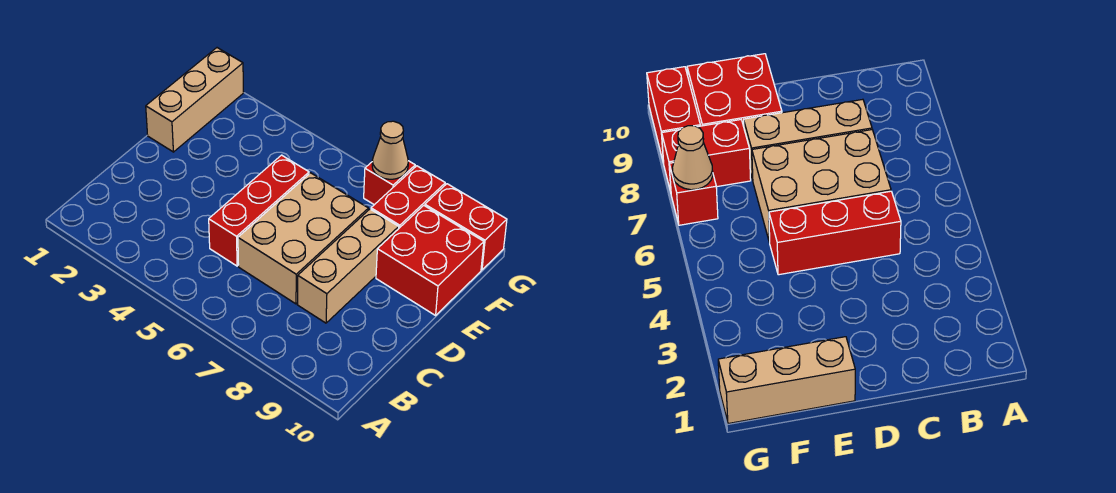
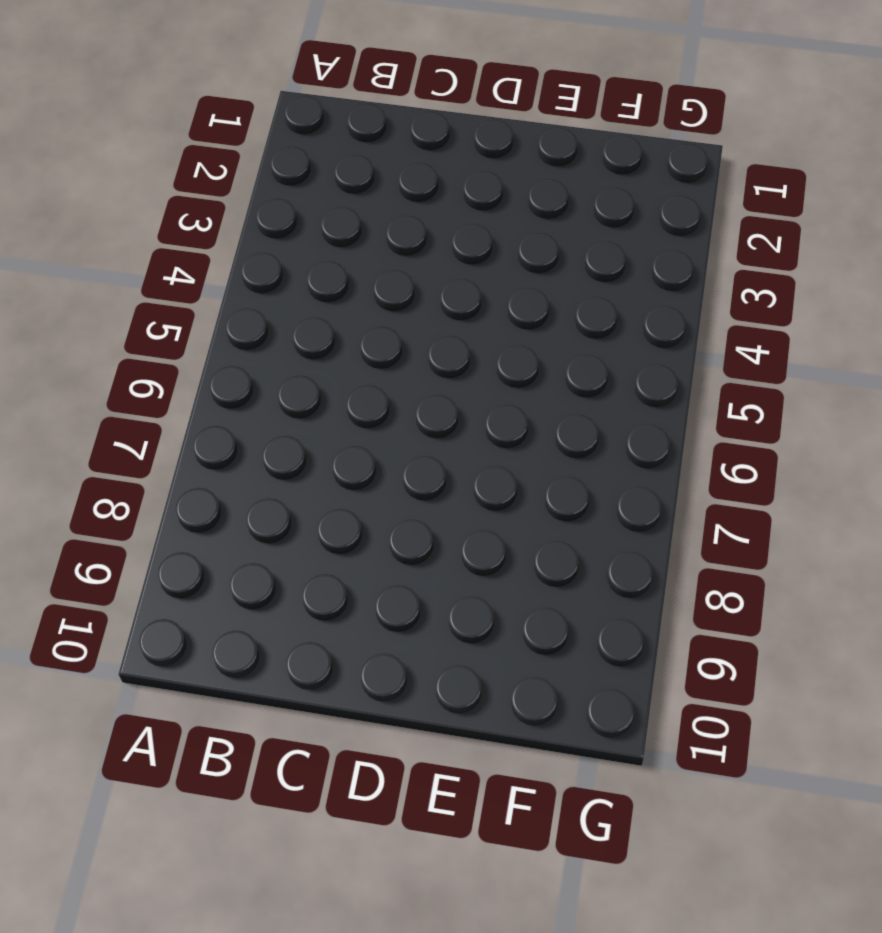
none -> red brick C5:E5 level 1
none -> tan brick C6:E7 level 1

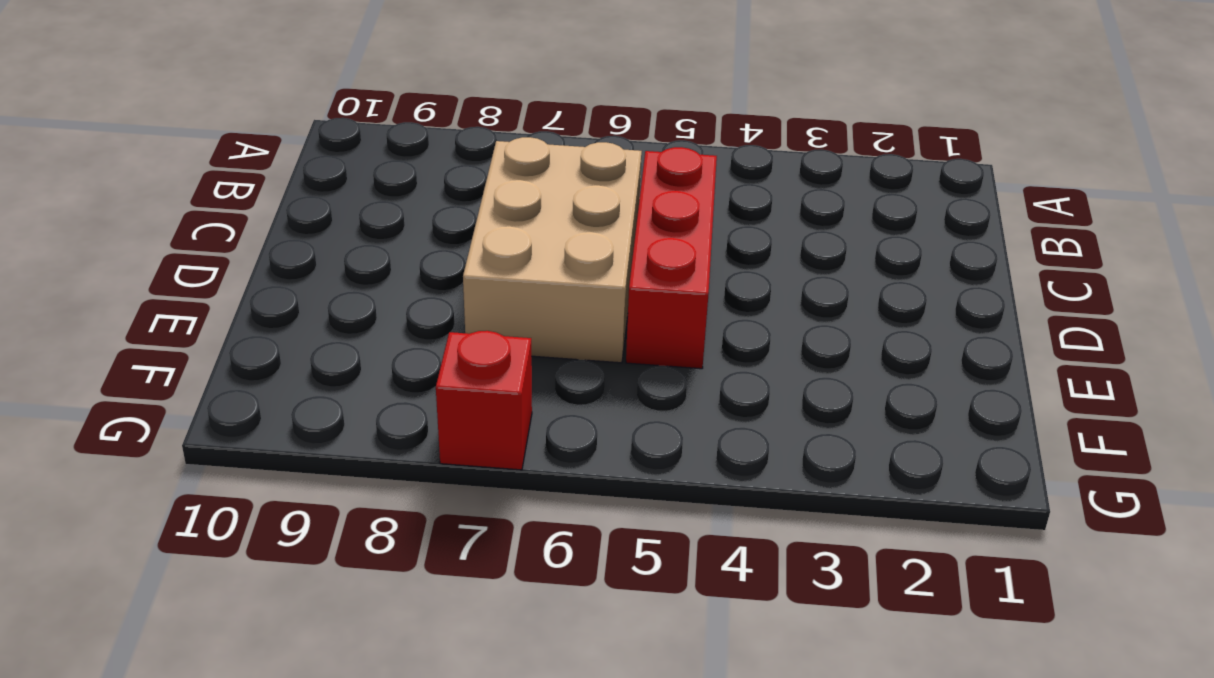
none -> tan brick C8:E8 level 1
none -> tan brick E1:G1 level 1

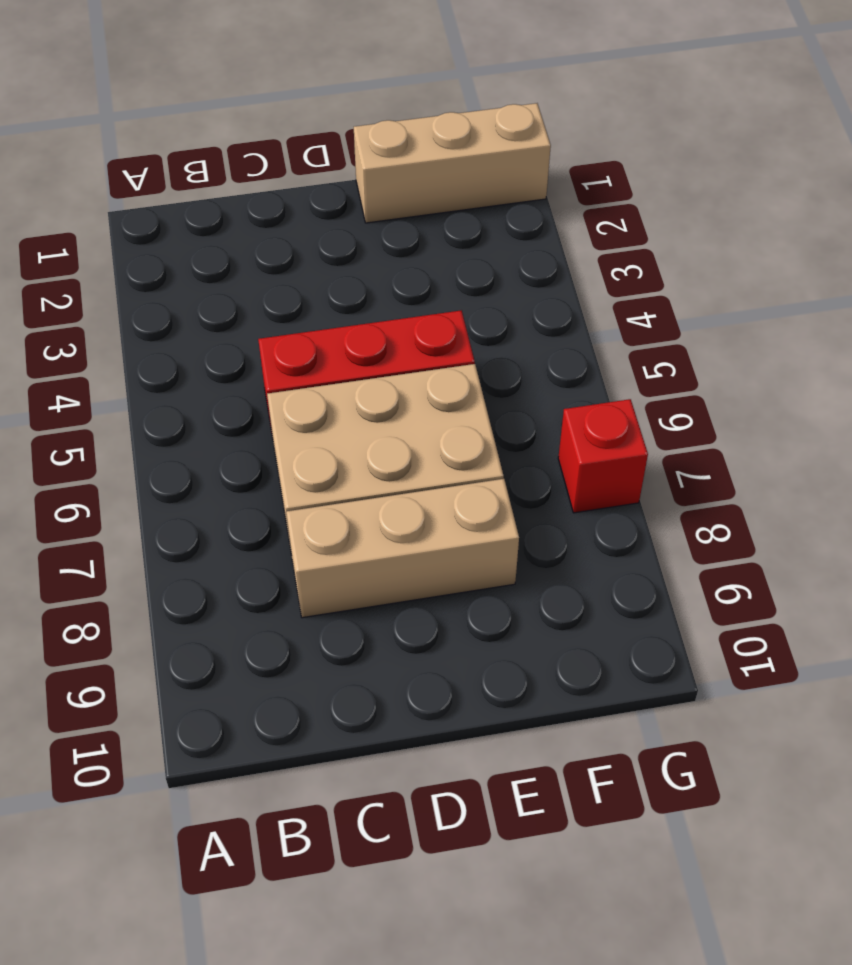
none -> red brick E9:F10 level 1
none -> red brick F8:G8 level 1

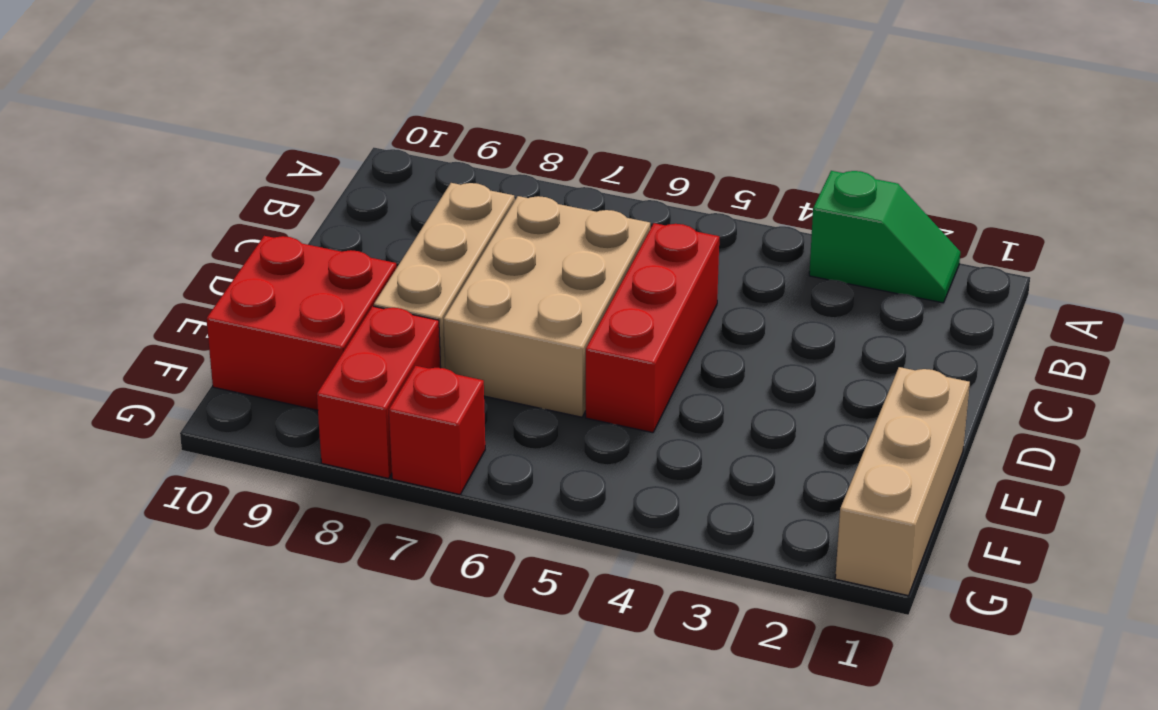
green slope A2:A3 level 1 top 3 -> none
none -> red brick G9:G10 level 1
none -> tan cone G7 level 2

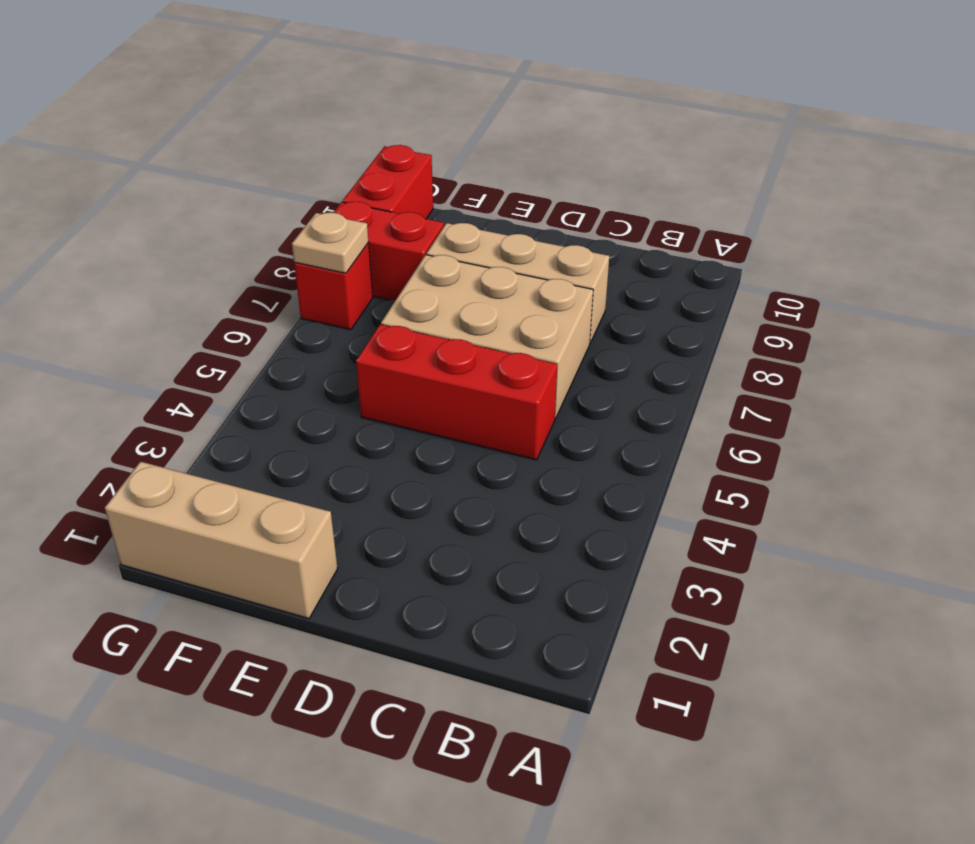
tan plate G7 level 2 -> tan cone G7 level 2
none -> red brick E9:F10 level 1

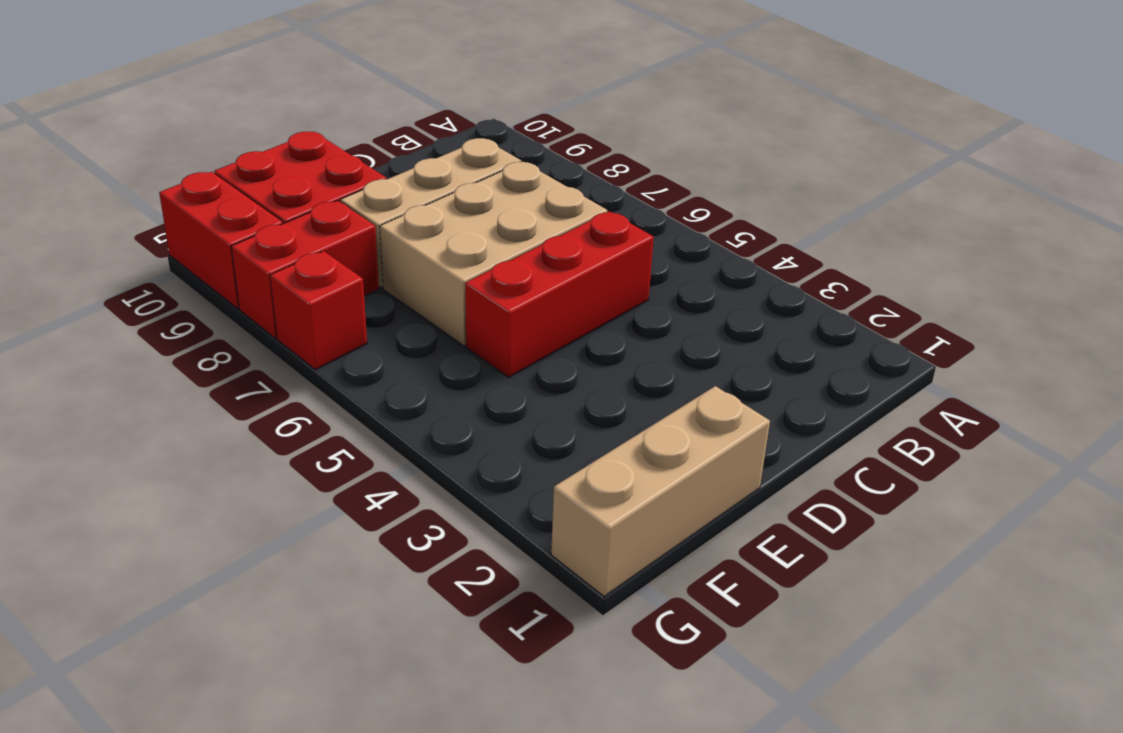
none -> tan cone G7 level 2

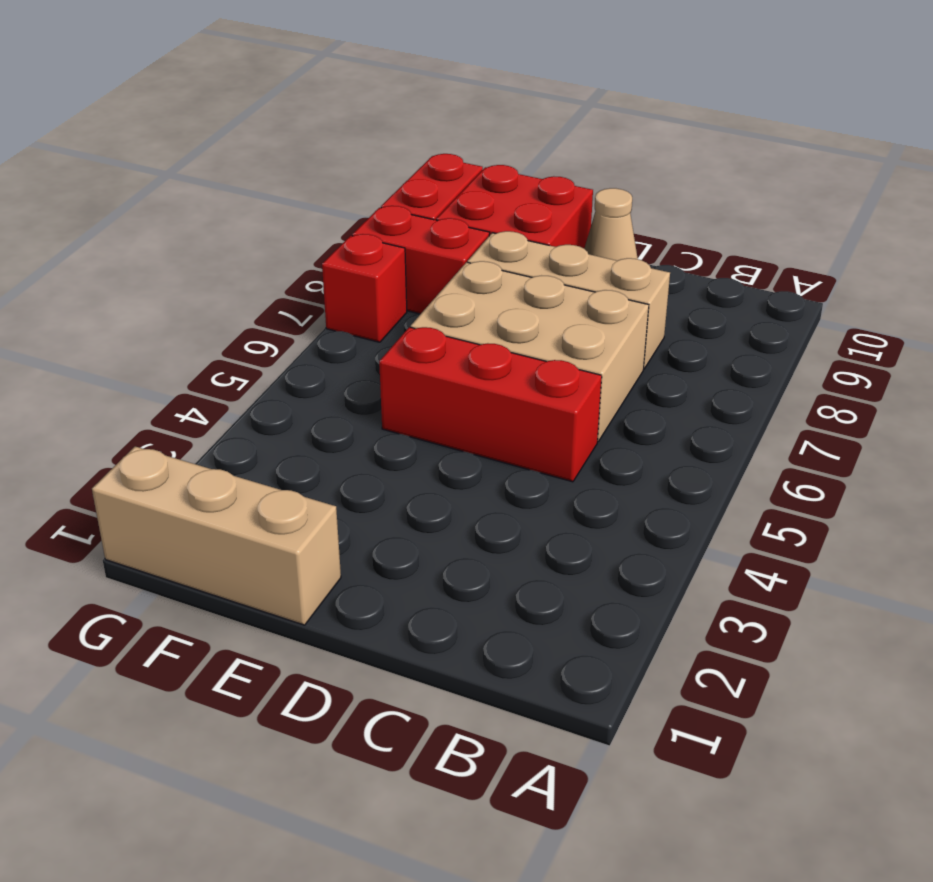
tan cone D10 level 1 -> tan cone G7 level 2

